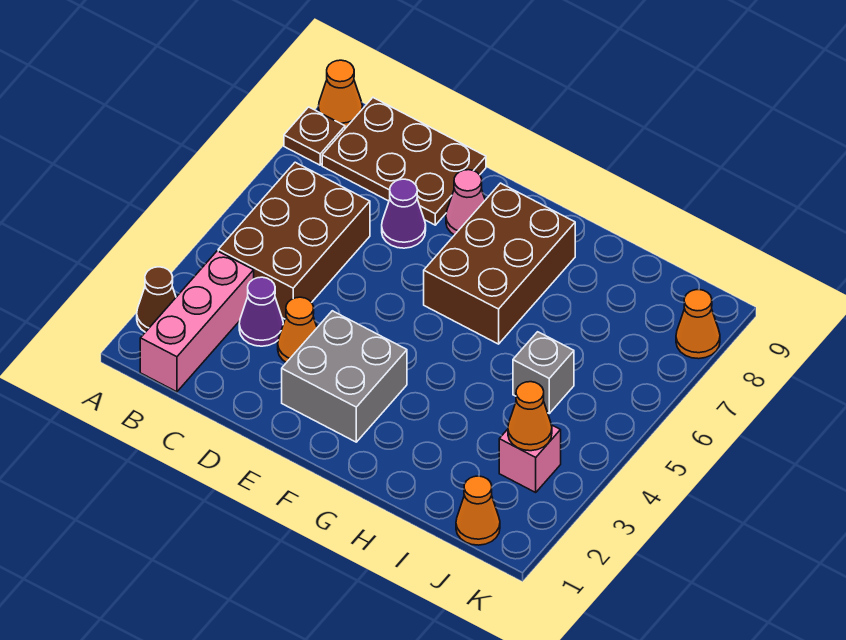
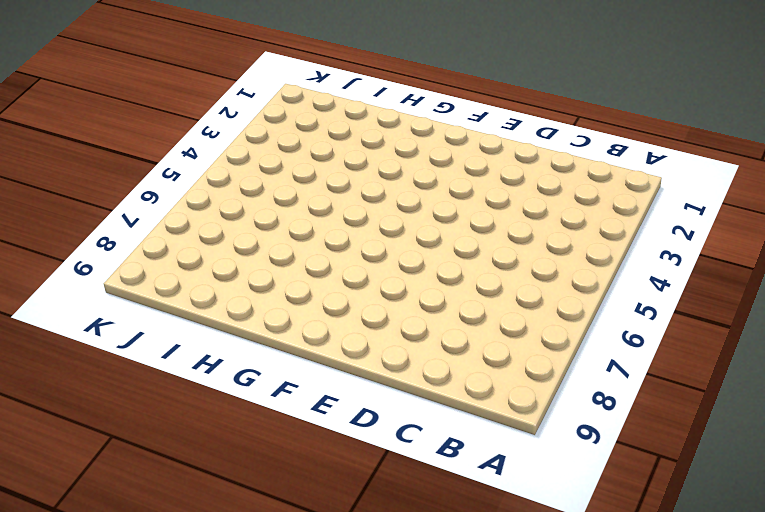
none -> brown cone A2 level 1
none -> brown plate A8 level 1
none -> orange cone A9 level 1

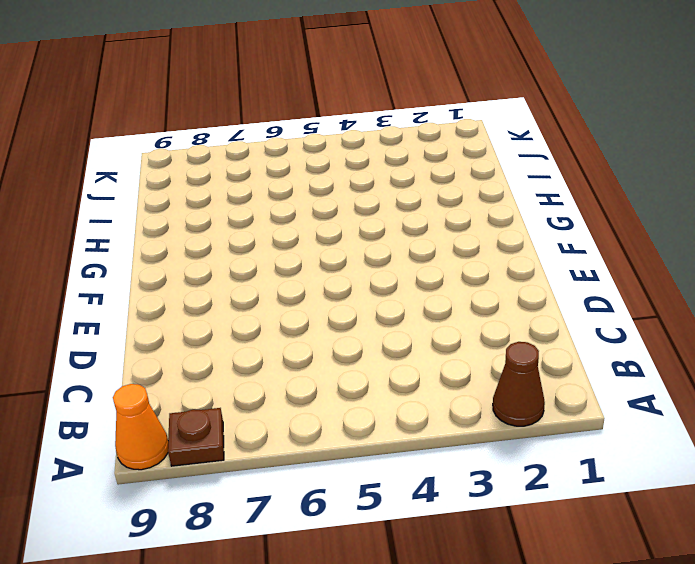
none -> pink brick B1:B3 level 1
none -> brown brick B4:C6 level 1
none -> brown plate B8:D9 level 1

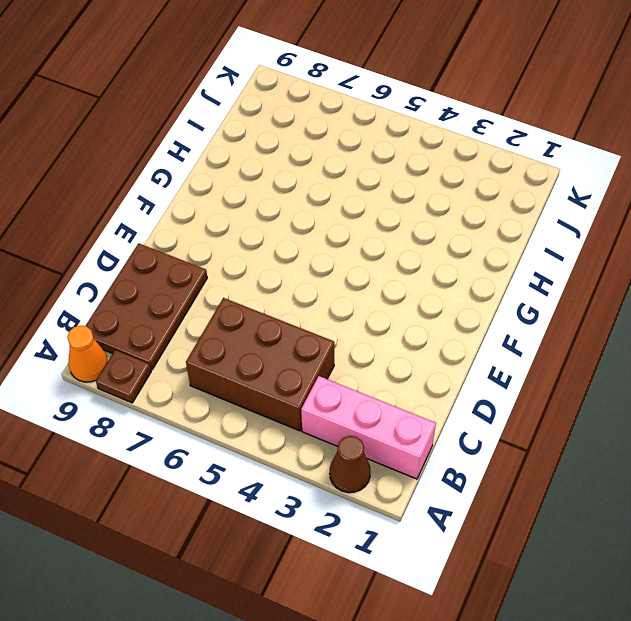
none -> purple cone C3 level 1
none -> orange cone D3 level 1
none -> purple cone D7 level 1

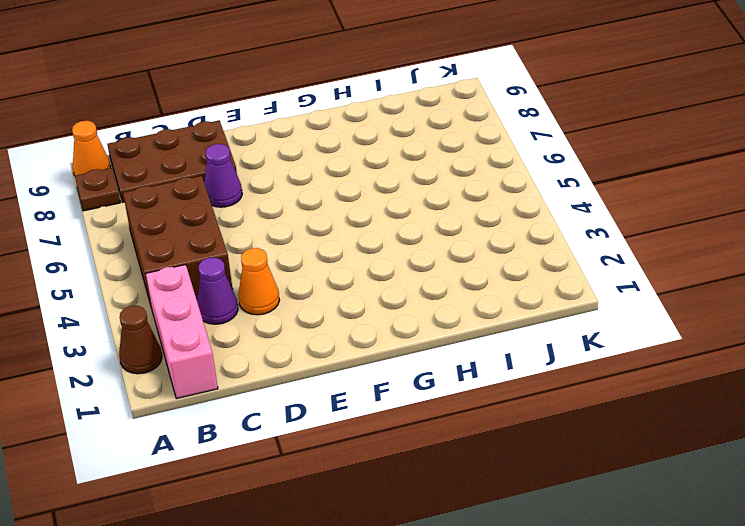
none -> grey brick E2:F3 level 1
none -> pink cone E8 level 1
none -> brown brick F6:G8 level 1

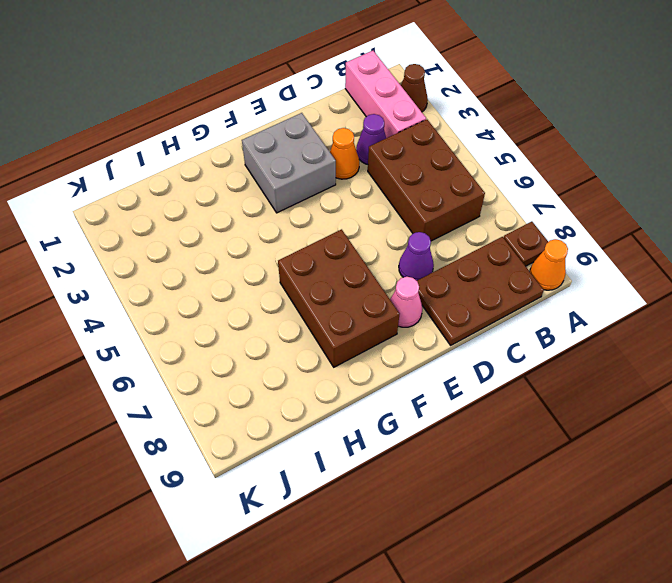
none -> grey brick I5 level 1
none -> orange cone J1 level 1
none -> pink brick J3 level 1

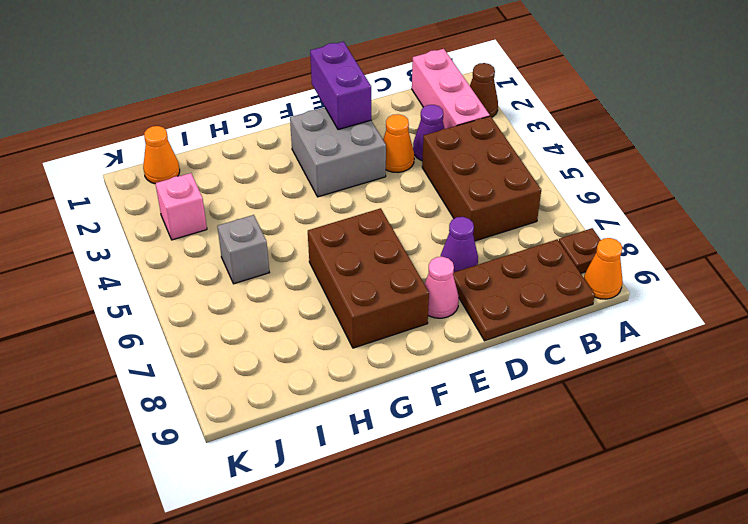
purple brick E1:E2 level 2 -> none
none -> orange cone K8 level 1
none -> orange cone J3 level 2

